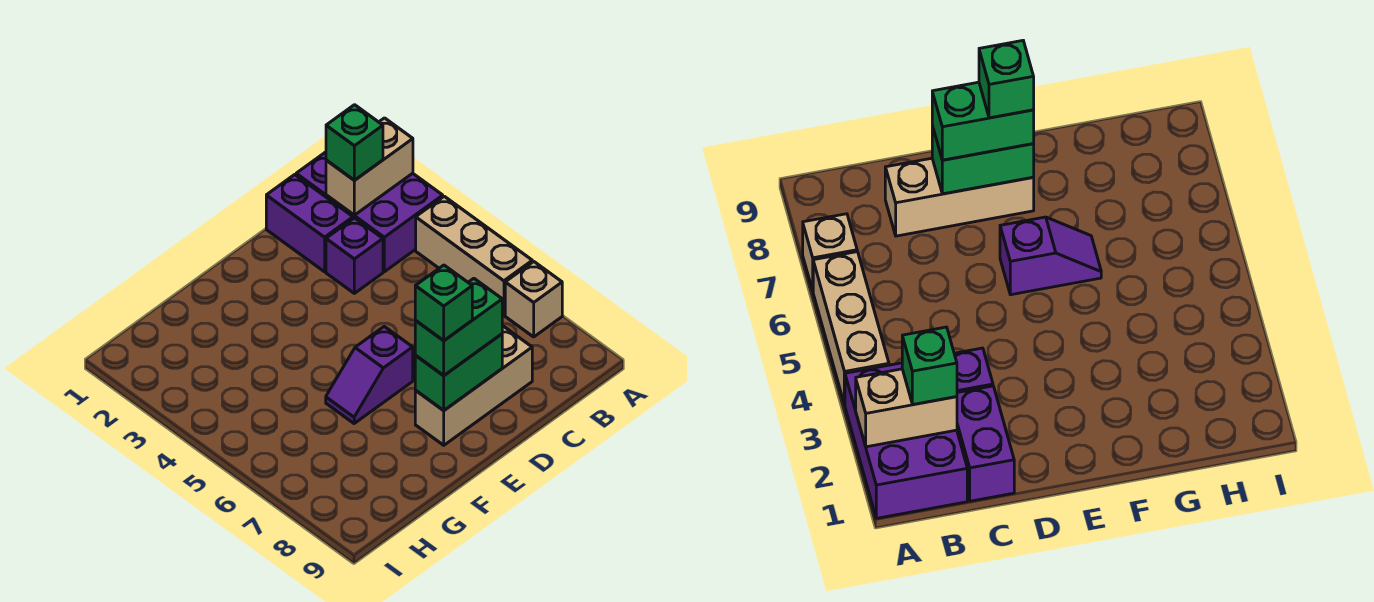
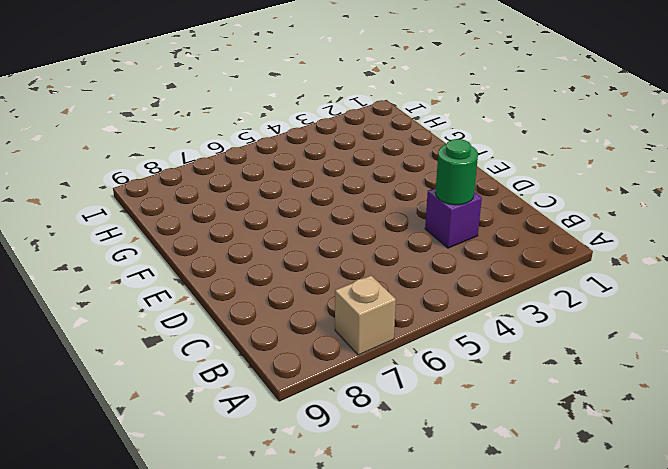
green round brick C3 level 2 -> none
none -> purple brick A1:B3 level 1
none -> tan brick A4:A6 level 1
none -> purple brick C1:C2 level 1

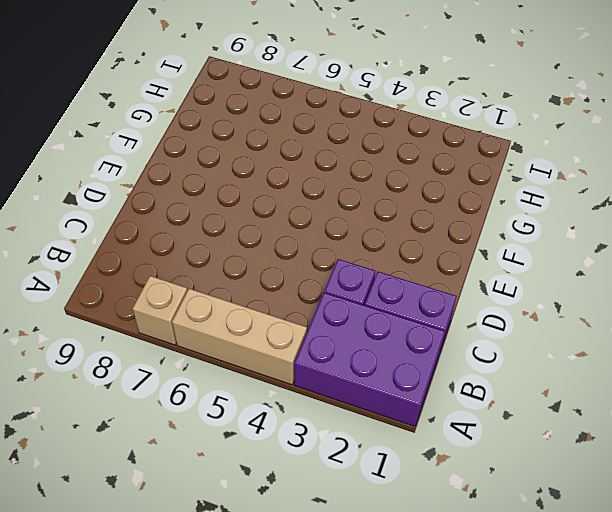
none -> tan brick C8:E8 level 1
none -> purple slope E6:F6 level 1 top E
none -> tan brick A2:B2 level 2

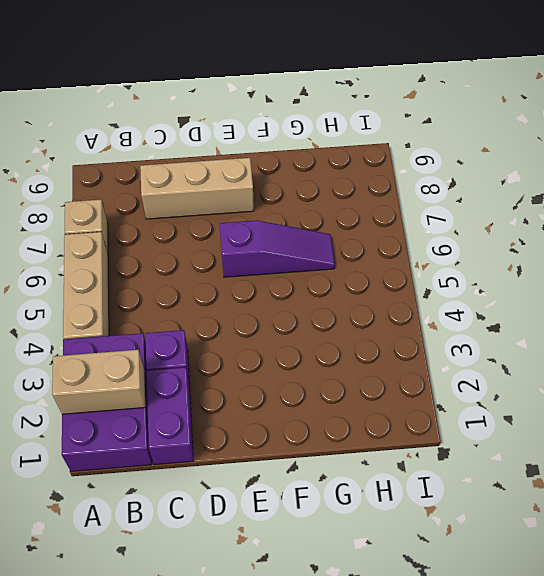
purple slope E6:G6 level 1 top E -> purple slope E6:F6 level 1 top E
none -> green brick D8:E8 level 2
none -> green brick B2 level 3
none -> green brick D8:E8 level 3

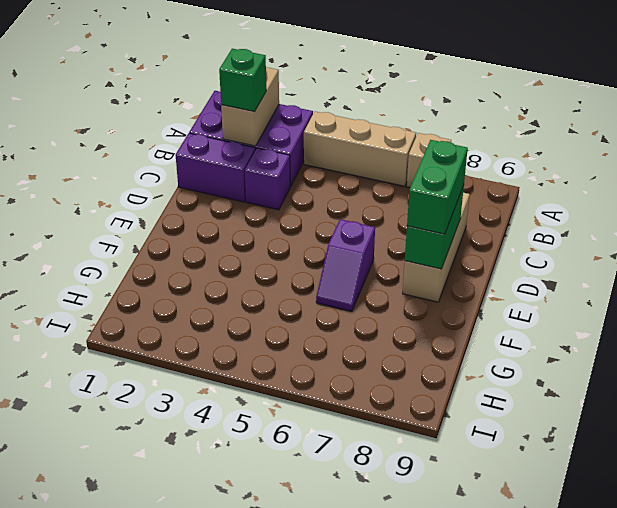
none -> green brick E8 level 4

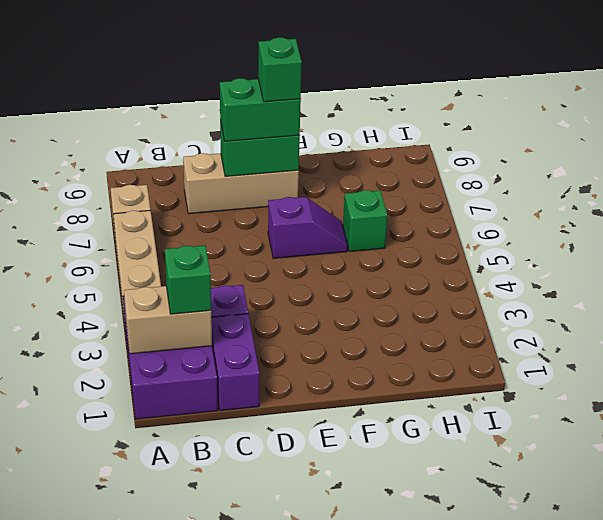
green brick G6 level 1 -> none

